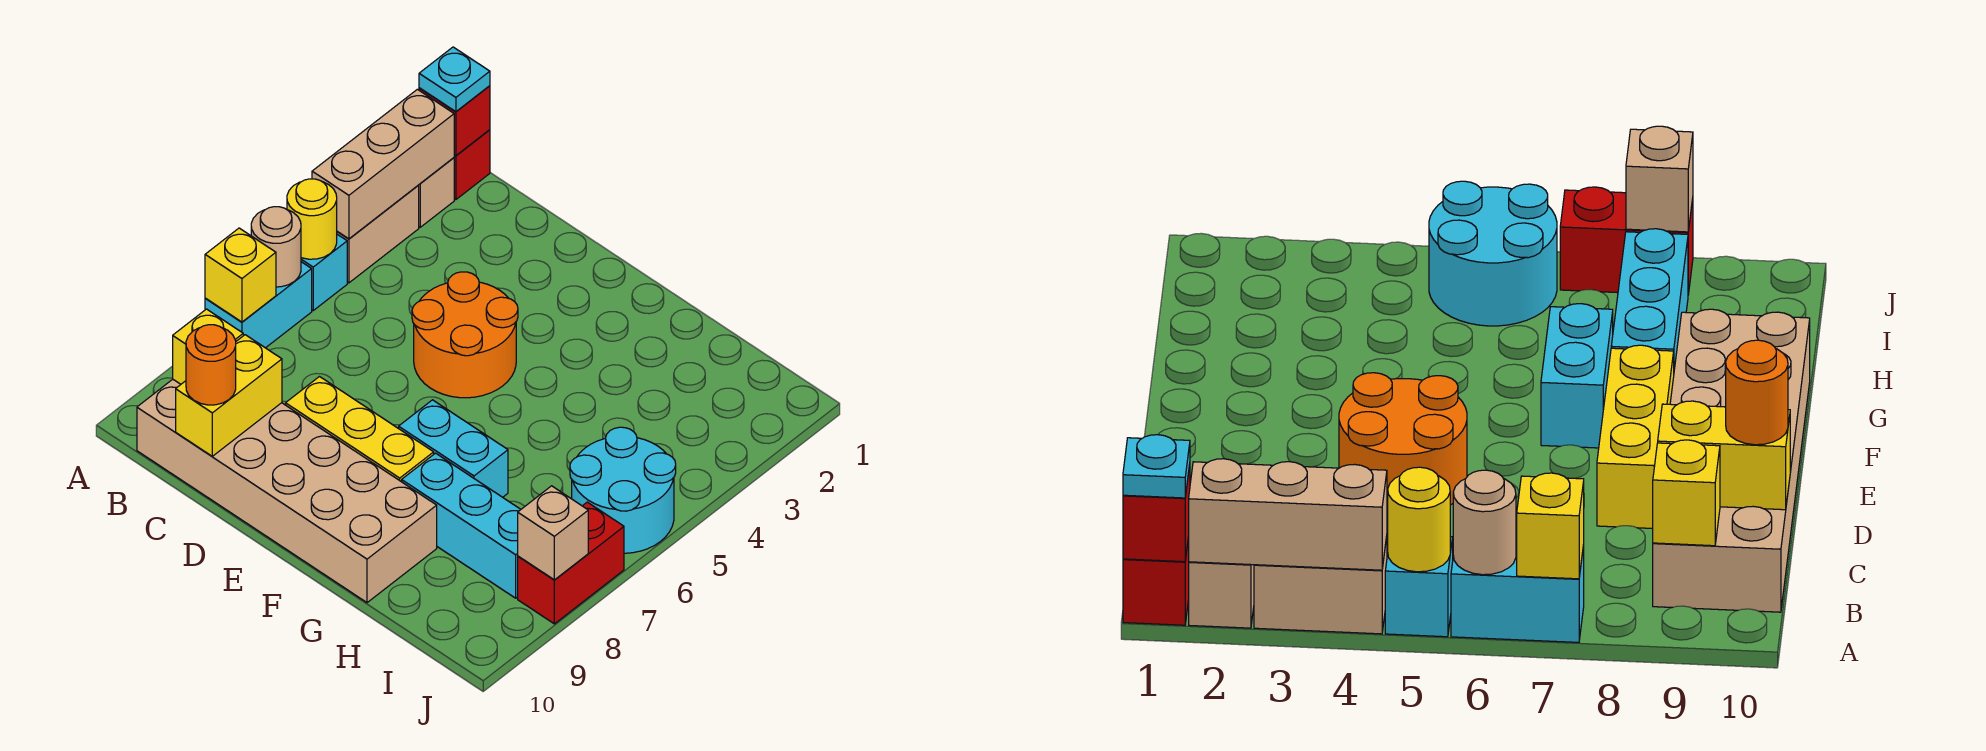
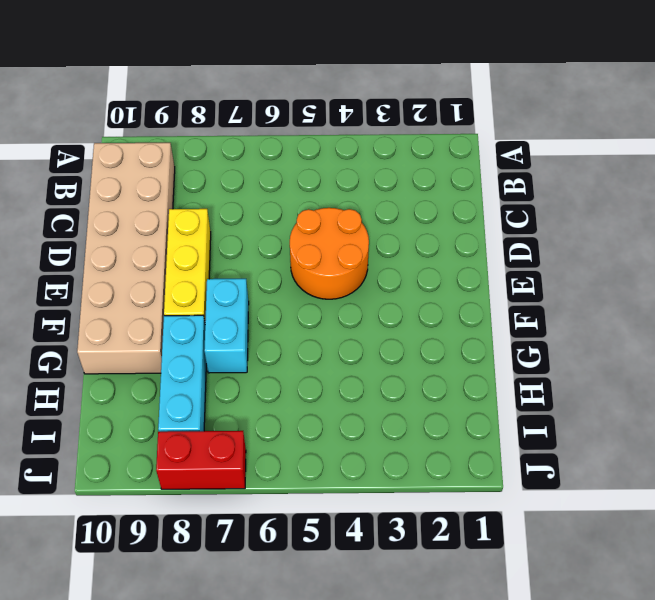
none -> red brick A1 level 1
none -> tan brick A2 level 1
none -> tan brick A3:A4 level 1

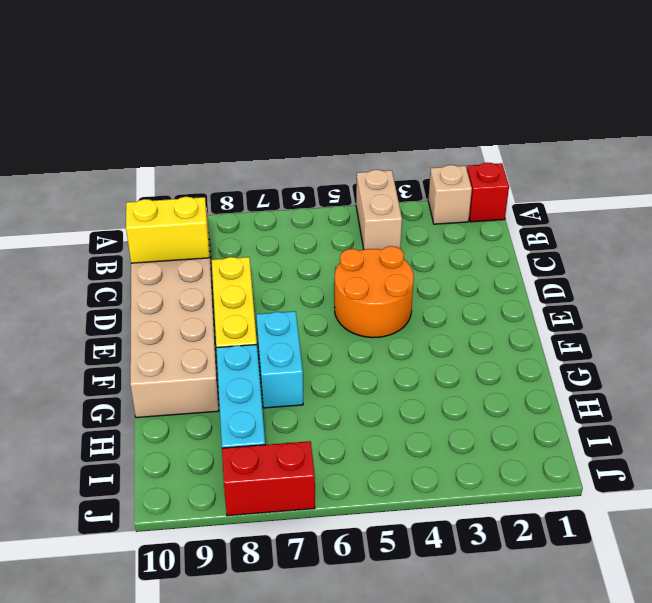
tan brick A4:B4 level 1 -> tan brick A3:A4 level 1
none -> cyan brick A5 level 1
none -> cyan brick A6:A7 level 1
none -> cyan round brick I5:J6 level 1

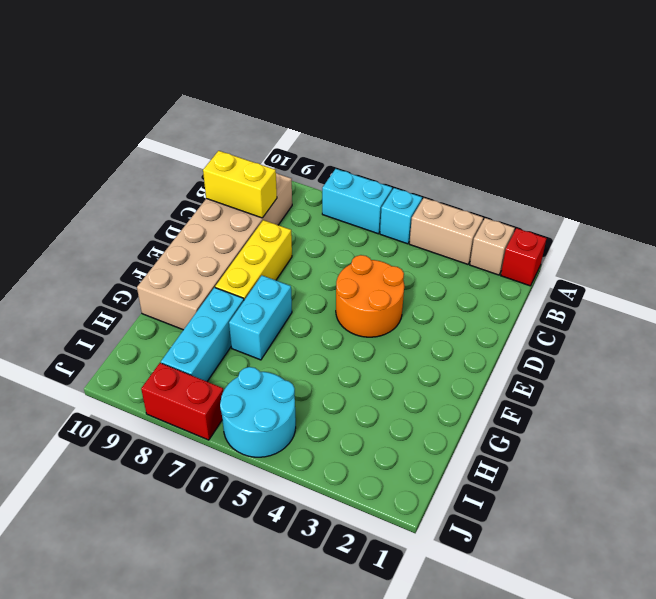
none -> red brick A1 level 2
none -> tan brick A2:A4 level 2
none -> yellow round brick A5 level 2

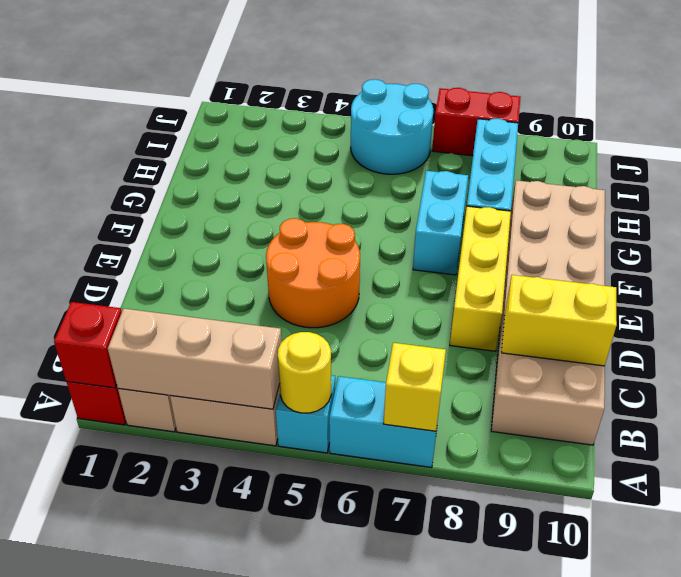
none -> tan round brick A6 level 2
none -> yellow brick B9 level 2
none -> tan brick J8 level 2

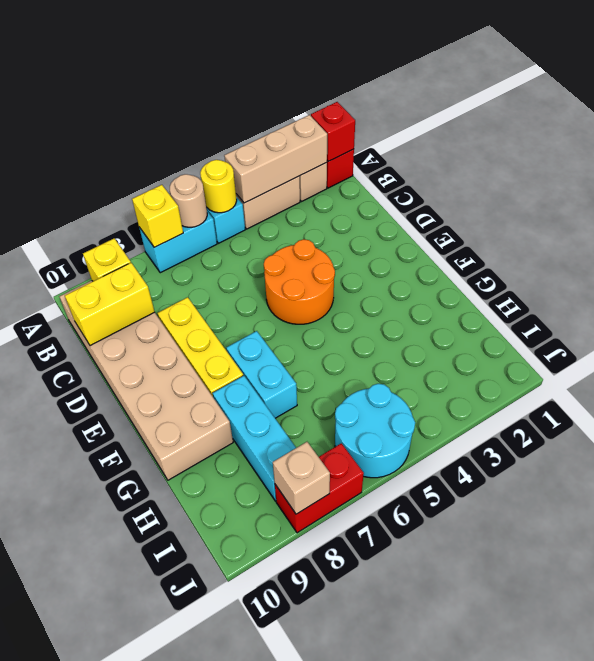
none -> cyan plate A1 level 3
none -> orange round brick C10 level 3

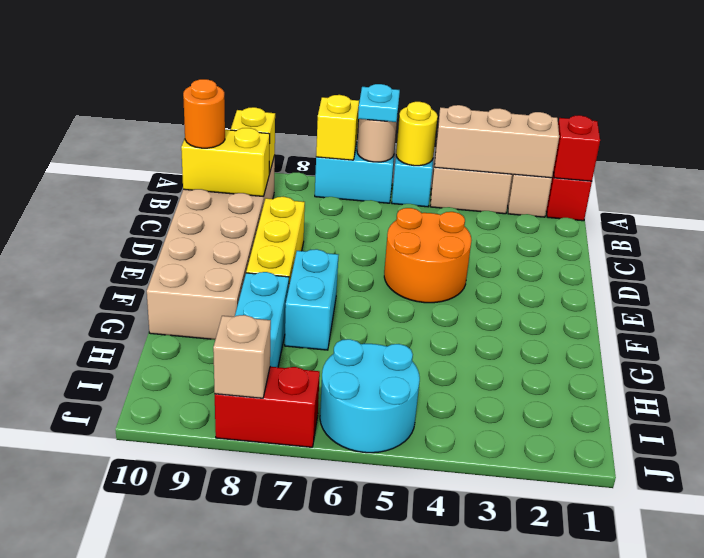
cyan plate A6 level 3 -> cyan plate A1 level 3

